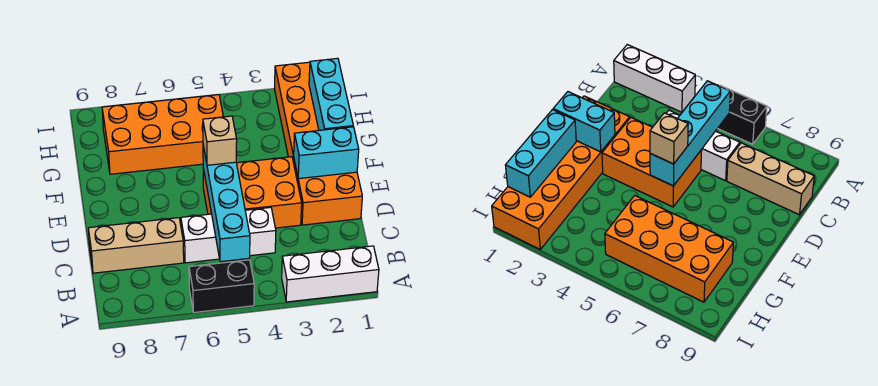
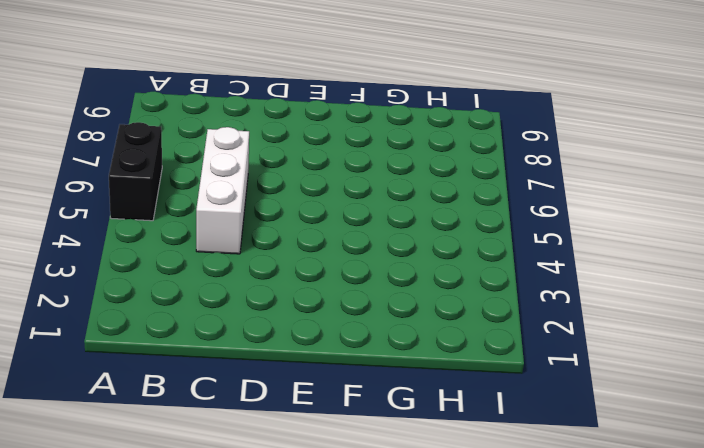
none -> white brick A1:A3 level 1
none -> tan brick C7:C9 level 1

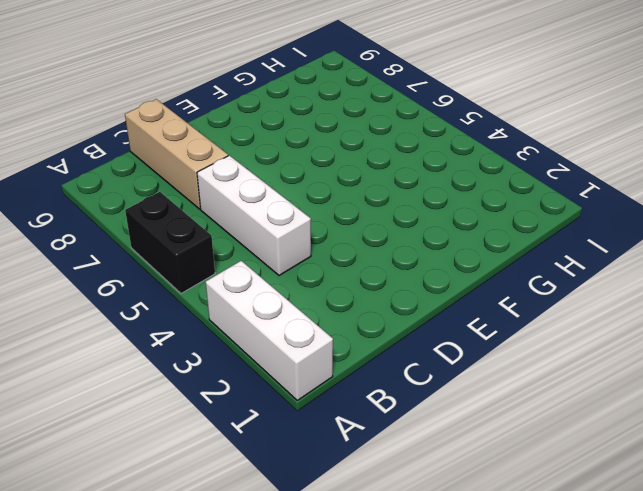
none -> orange brick D1:I2 level 1
none -> orange brick D3:E5 level 1

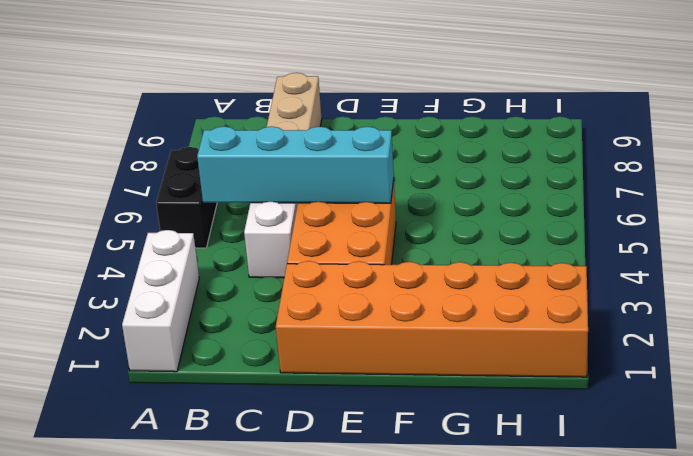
none -> orange brick G5:H8 level 1
none -> cyan brick E1:E2 level 2

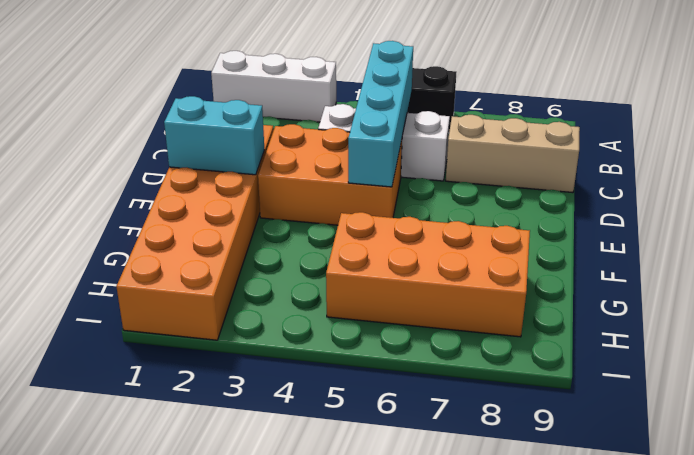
none -> cyan brick F1:H1 level 2
none -> tan brick E5 level 3

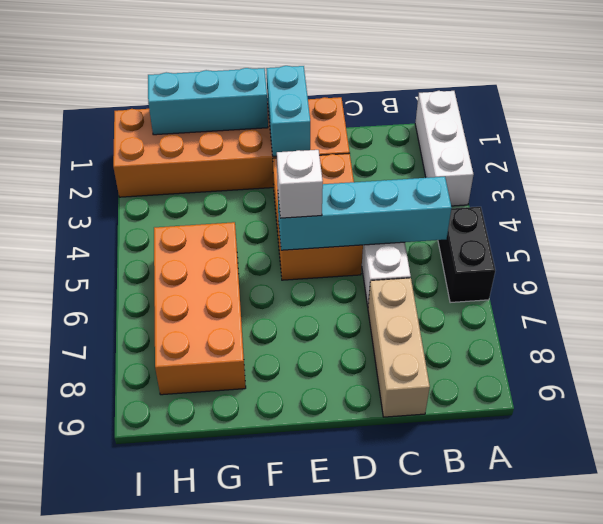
white brick E5 level 3 -> tan brick E5 level 3

